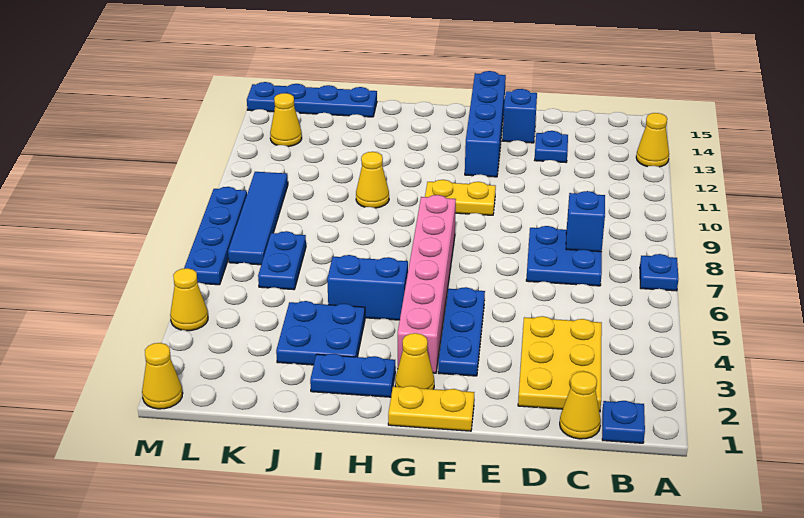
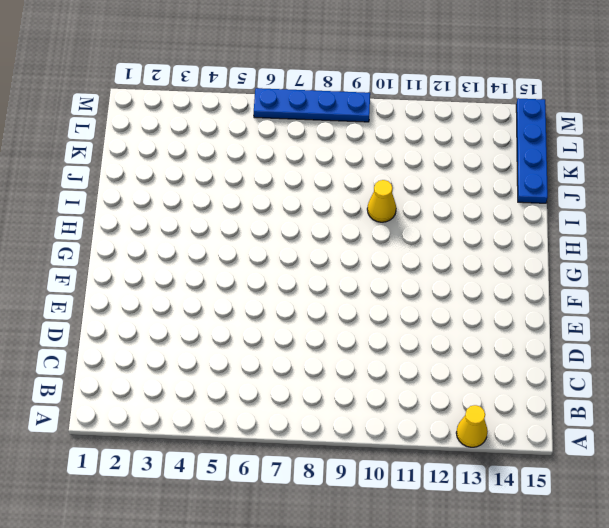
none -> blue plate A7 level 1
none -> blue plate B1 level 1
none -> yellow cone C1 level 1

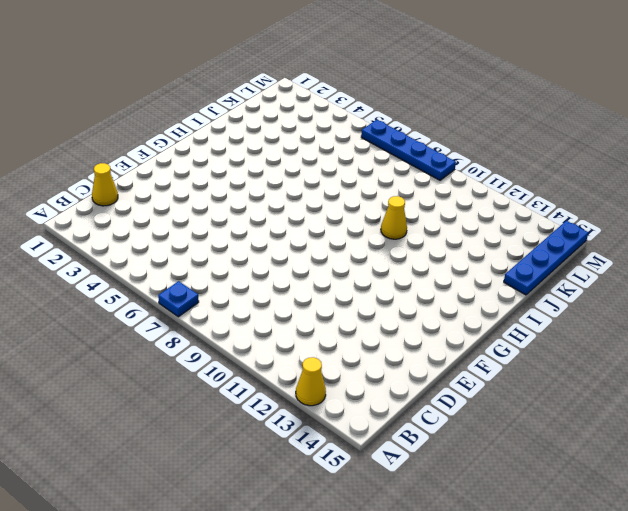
none -> blue plate B1 level 1
none -> yellow plate C2:D4 level 1
none -> blue plate C7:D8 level 1

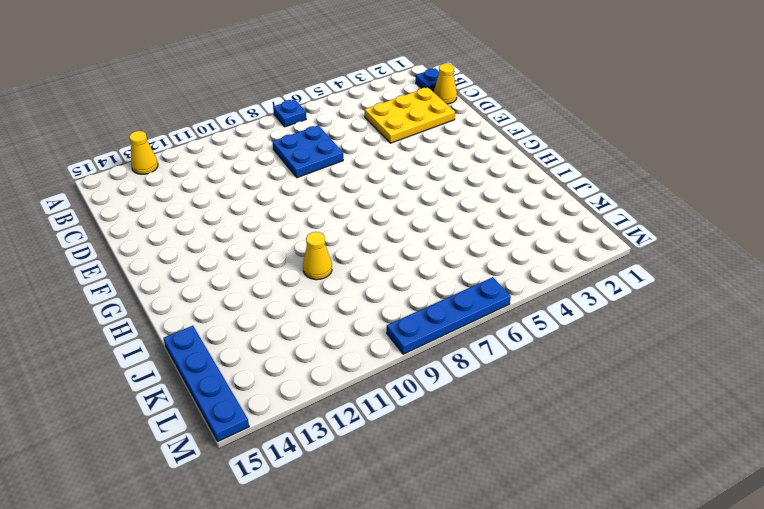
none -> blue plate D13 level 1
none -> blue brick E14 level 1
none -> yellow plate F1:G1 level 1

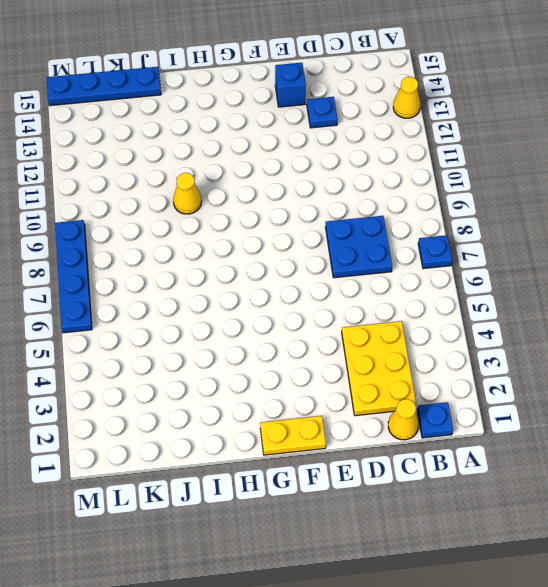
none -> blue plate F3:F5 level 1
none -> yellow plate F10:G10 level 1
none -> blue brick F12:F15 level 1

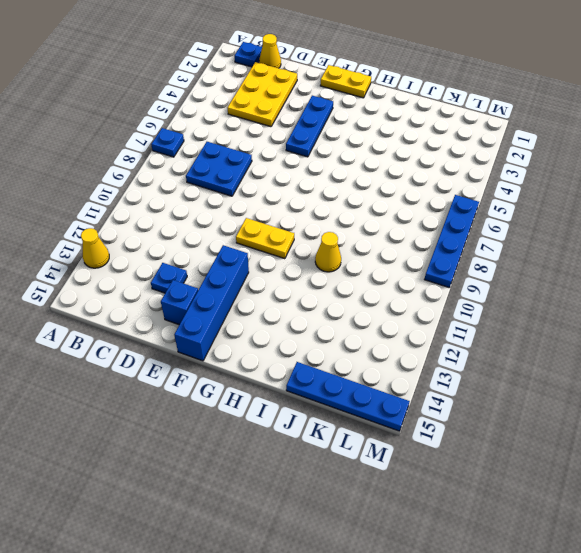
none -> yellow cone G2 level 1
none -> pink brick G3:G8 level 1
none -> blue plate H2:I2 level 1

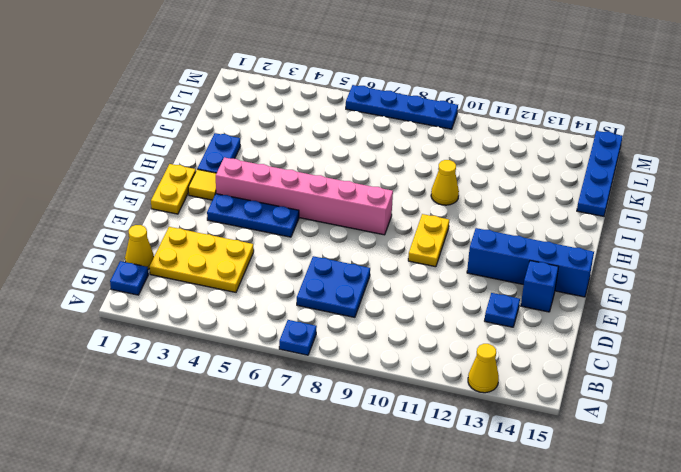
yellow tile G2 level 1 -> yellow cone G2 level 1
none -> blue brick H5:I5 level 1
none -> blue plate I3:J4 level 1
none -> blue plate K6:K7 level 1

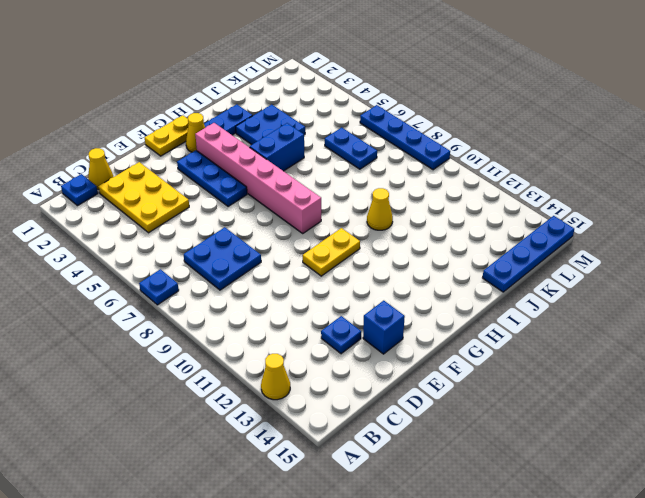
none -> blue brick F12:F15 level 1
none -> blue tile L7:L10 level 1
none -> yellow cone L13 level 1

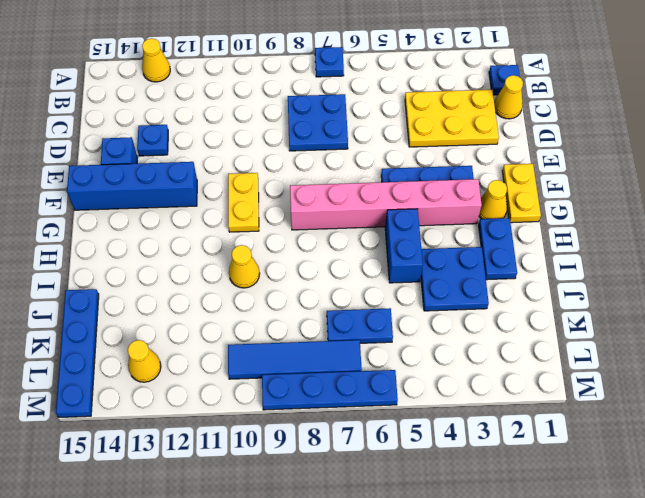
none -> yellow cone M1 level 1
none -> yellow cone M4 level 1
none -> blue brick C8 level 2

